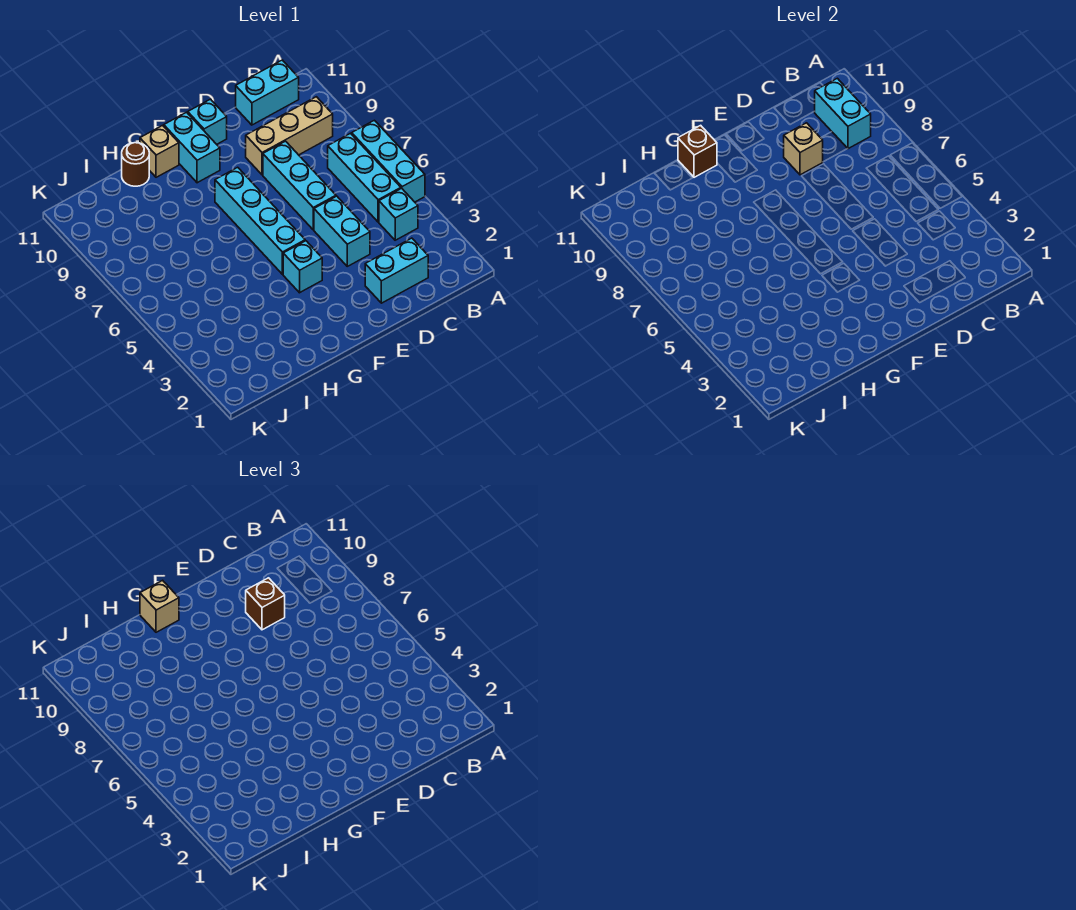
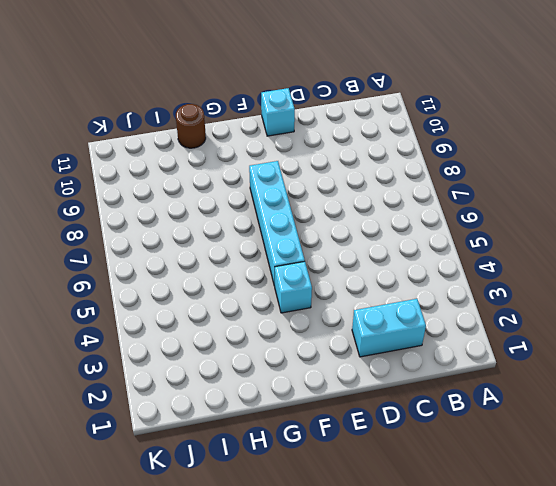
none -> cyan brick A5:A7 level 1
none -> cyan brick B4 level 1
none -> cyan brick B5:B7 level 1

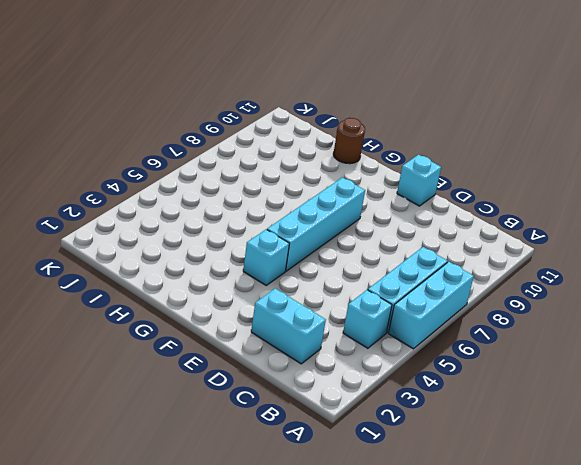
none -> tan brick B9:D9 level 1
none -> cyan brick B11:C11 level 1
none -> cyan brick D4:D5 level 1

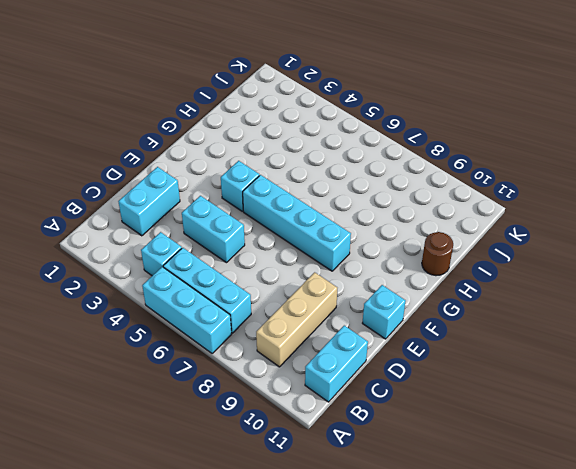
none -> cyan brick D6:D8 level 1
none -> cyan brick F10:F11 level 1
none -> tan brick G11 level 1

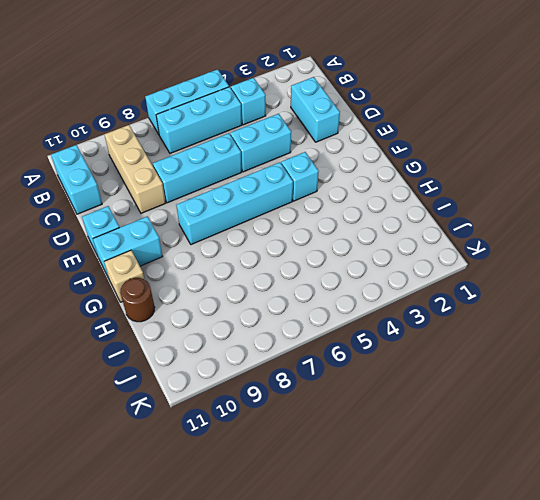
none -> cyan brick B9:B10 level 2
none -> tan brick D9 level 2
none -> brown brick G11 level 2

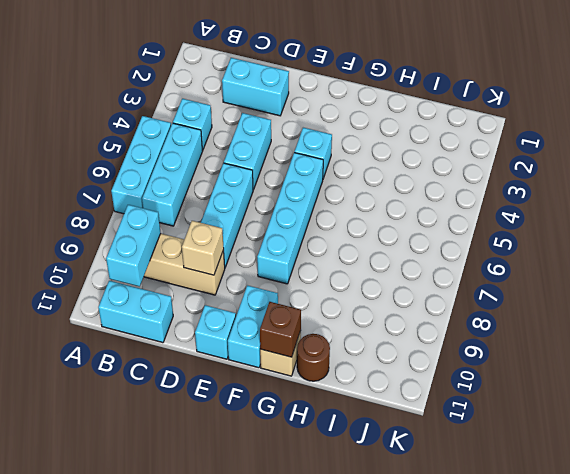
none -> brown brick D9 level 3
none -> tan brick G11 level 3

